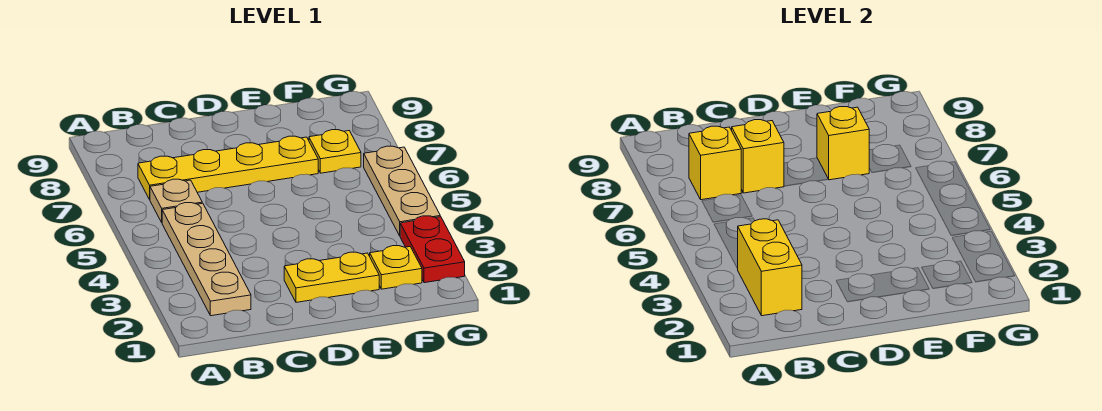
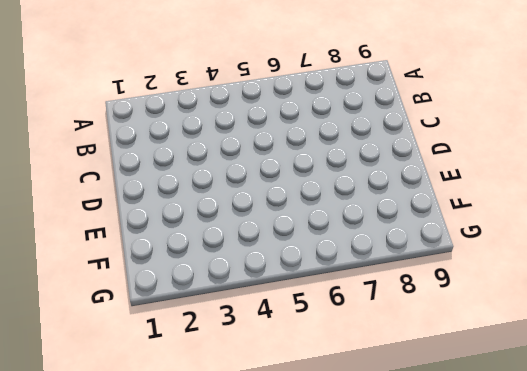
none -> tan plate B2:B5 level 1
none -> tan plate B6 level 1
none -> yellow plate B7:E7 level 1

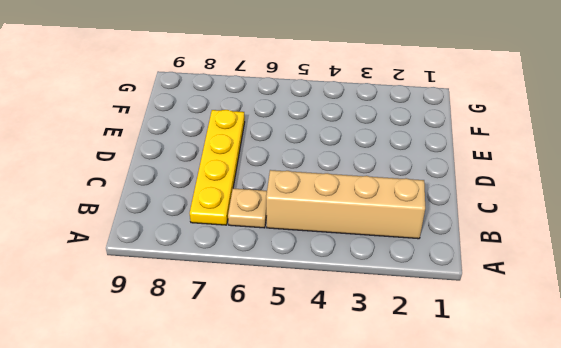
tan brick B2:B5 level 1 -> tan plate B2:B5 level 1
none -> yellow plate D2:E2 level 1
none -> yellow plate F2 level 1
none -> yellow plate F7 level 1

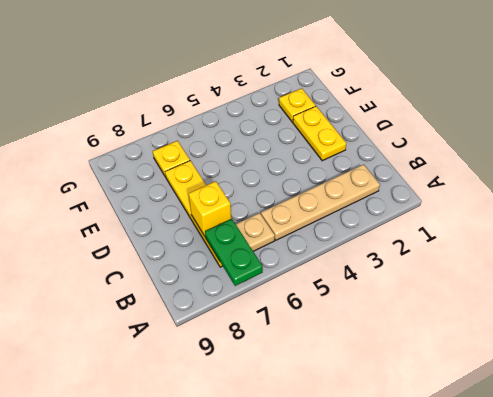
green plate A7:B7 level 2 -> yellow brick B7 level 2
none -> red plate G2:G3 level 1
none -> tan plate G4:G6 level 1
none -> yellow brick B2:B3 level 2

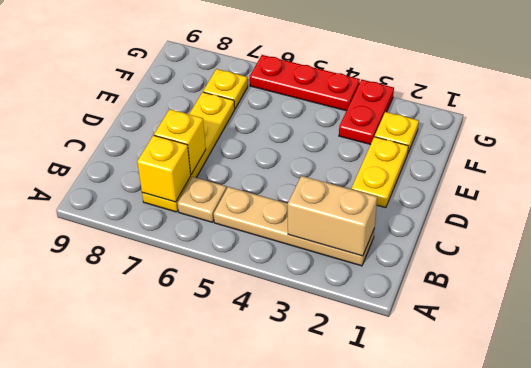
tan brick B2:B3 level 2 -> yellow brick B2:B3 level 2
red plate F3:G3 level 1 -> red plate G2:G3 level 1
red plate G4:G6 level 1 -> tan plate G4:G6 level 1
none -> yellow brick E7 level 2

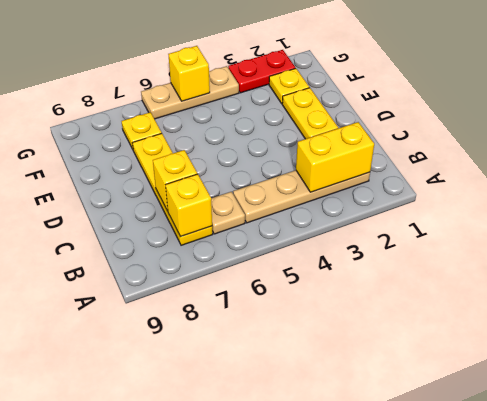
yellow brick G5 level 2 -> yellow brick E7 level 2

